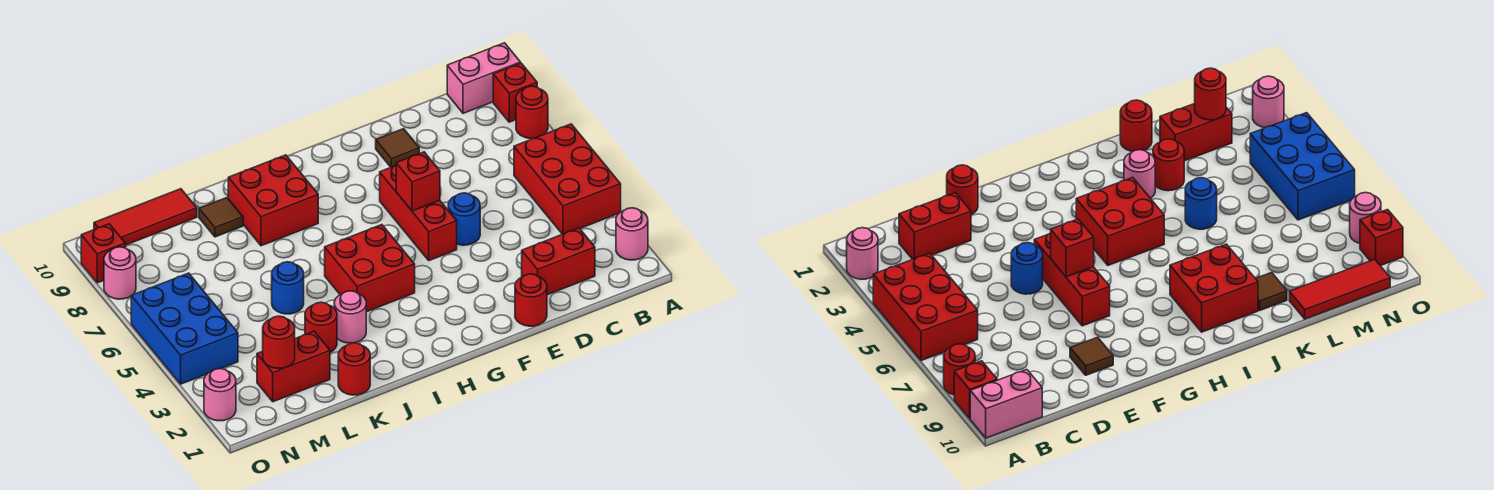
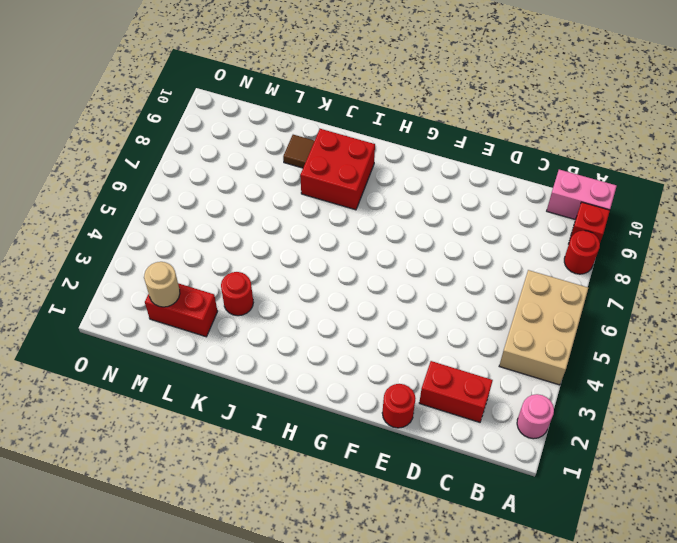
tan brick A4:B6 level 1 -> red brick A4:B6 level 1
tan round brick M2 level 2 -> red round brick M2 level 2
none -> blue round brick E5 level 1
none -> brown tile E9 level 1
none -> red brick F5:F7 level 1

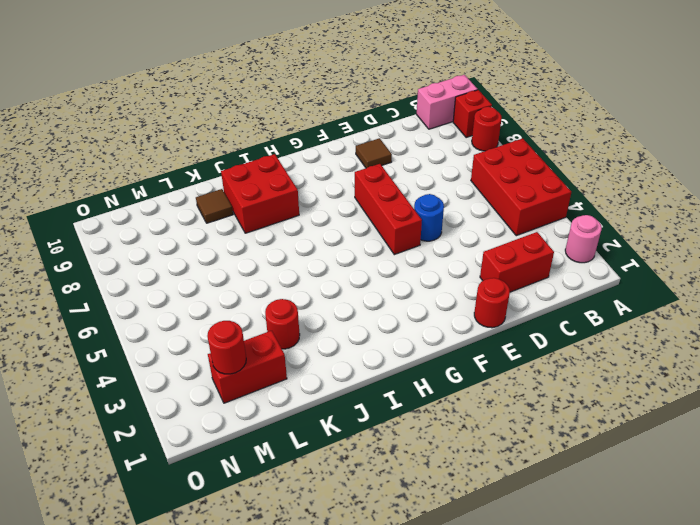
none -> red brick H4:I5 level 1
none -> pink round brick J3 level 1
none -> red round brick K1 level 1

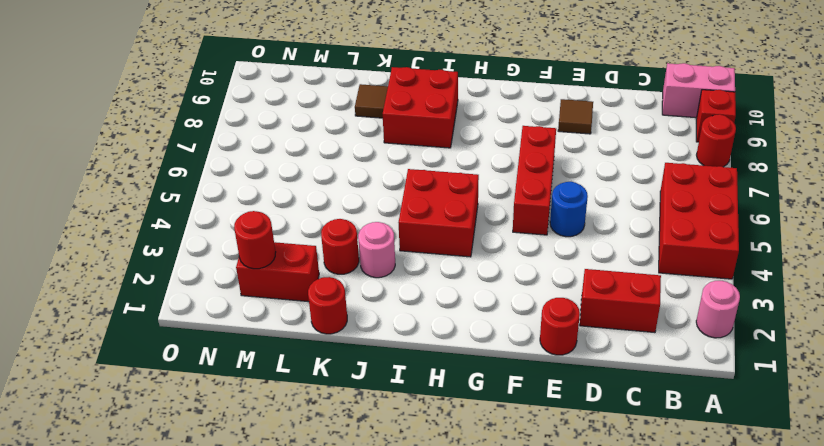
none -> blue round brick K5 level 1
none -> red tile L10:N10 level 1
none -> blue brick N4:O6 level 1

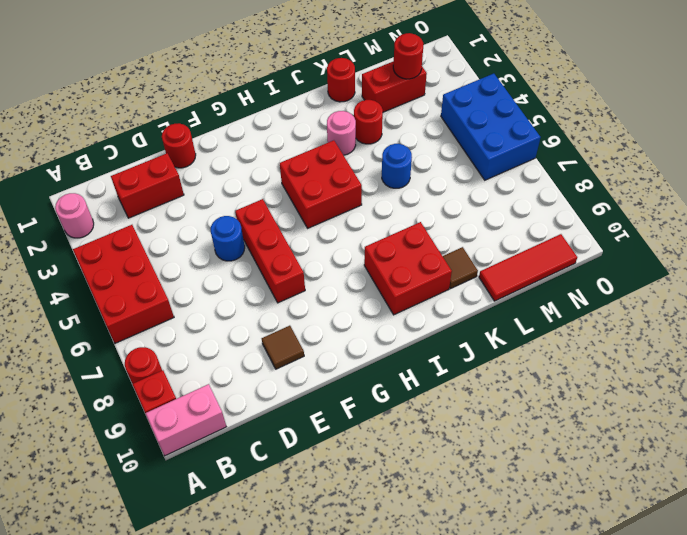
none -> pink round brick O2 level 1
none -> pink round brick O8 level 1
none -> red brick O9 level 1

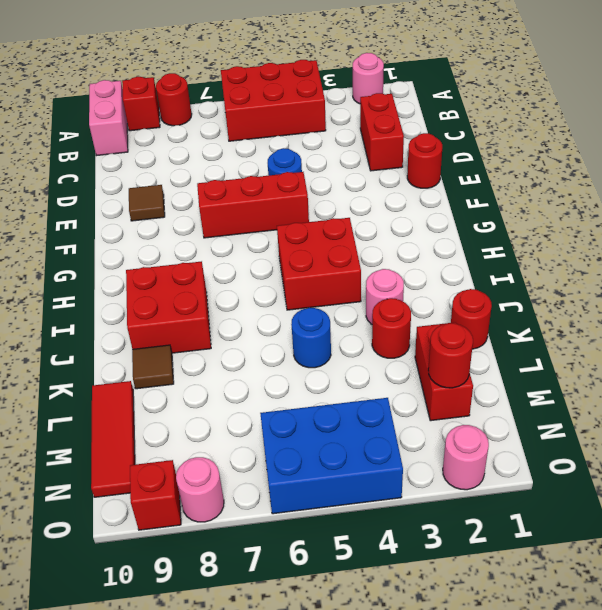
none -> red brick F6 level 2

